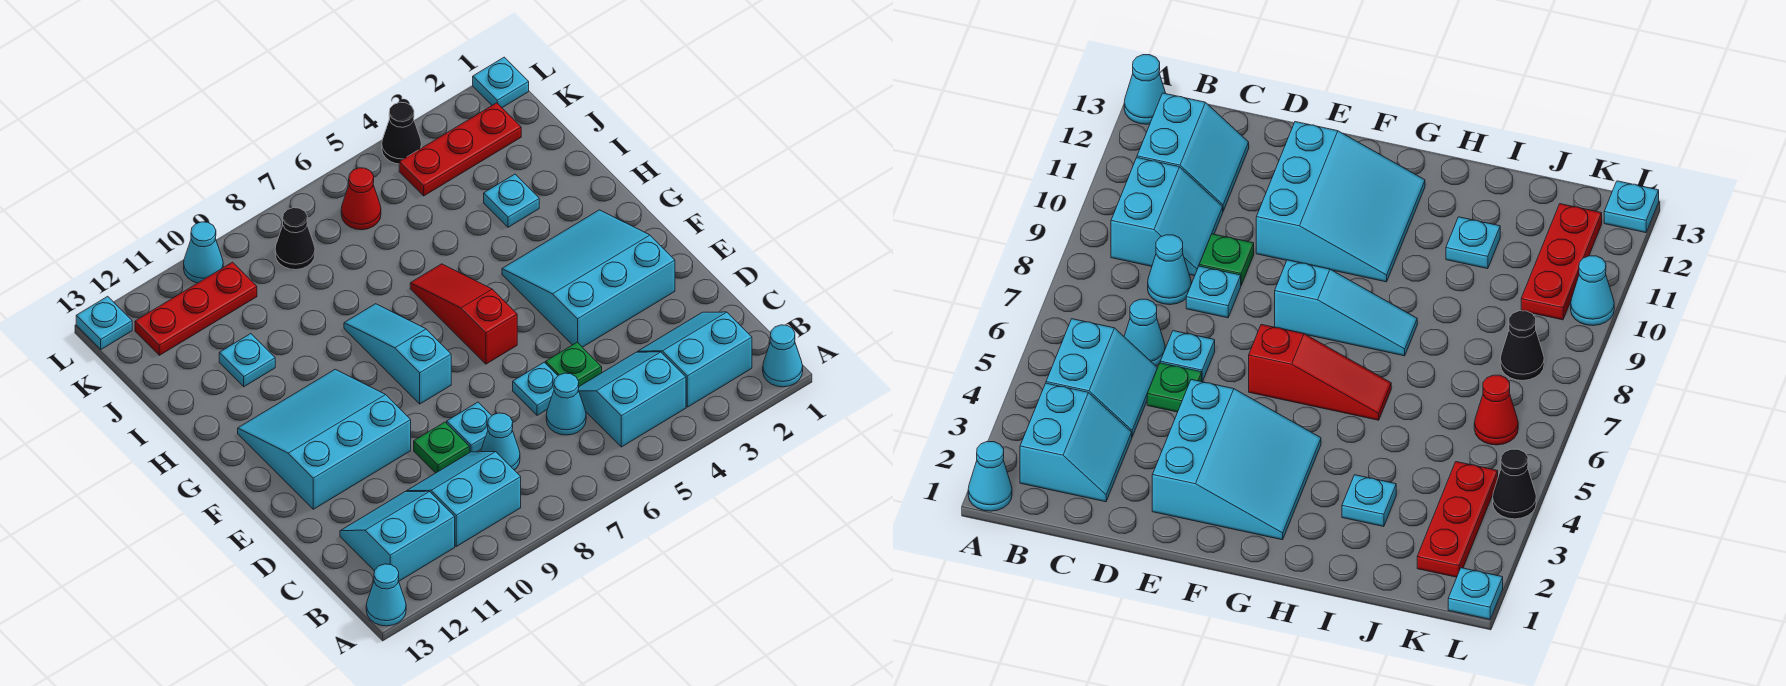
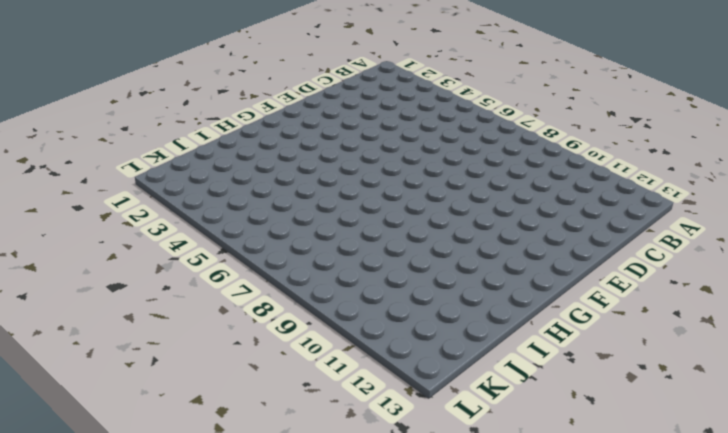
none -> cyan cone A1 level 1
none -> cyan cone A13 level 1
none -> cyan slope B2:C3 level 1 top B

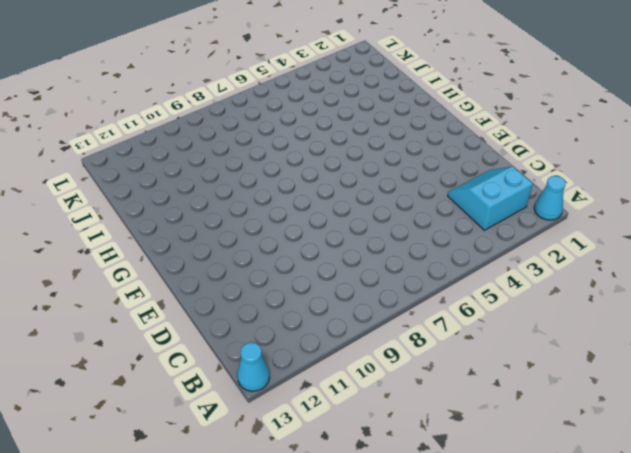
none -> cyan slope B4:C5 level 1 top B
none -> cyan slope B9:C10 level 1 top B
none -> cyan slope B11:C12 level 1 top B

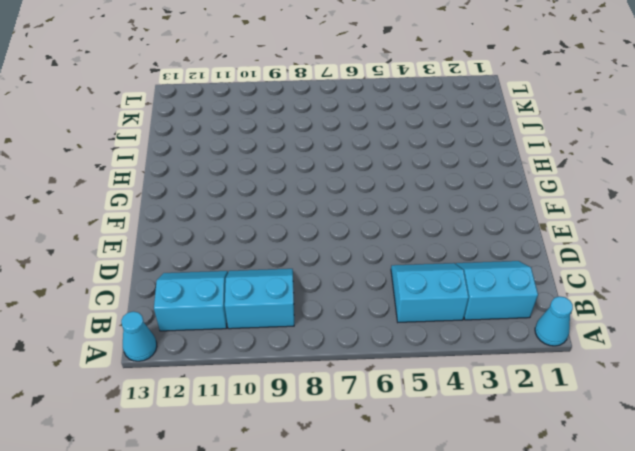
none -> cyan cone C6 level 1
none -> cyan cone C8 level 1
none -> green plate D5 level 1

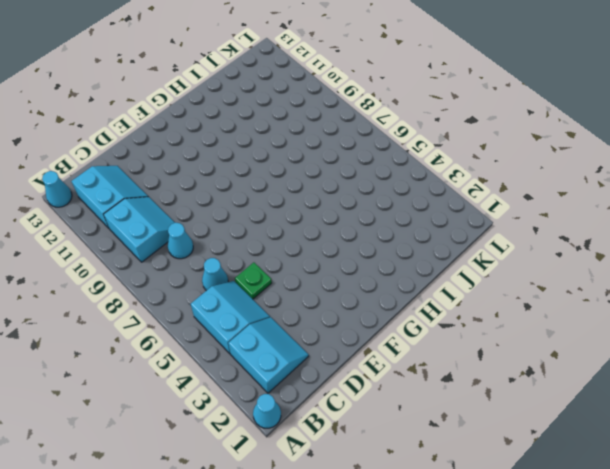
none -> cyan plate D6 level 1
none -> cyan plate D8 level 1
none -> green plate D9 level 1

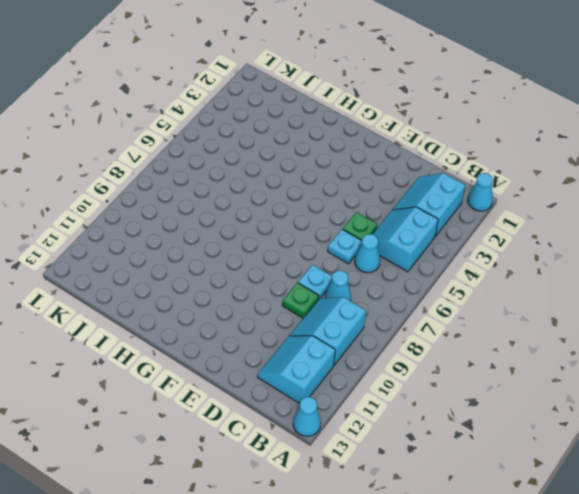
none -> cyan slope E2:G4 level 1 top E
none -> cyan slope E10:G12 level 1 top E
none -> red slope F6:H6 level 1 top F

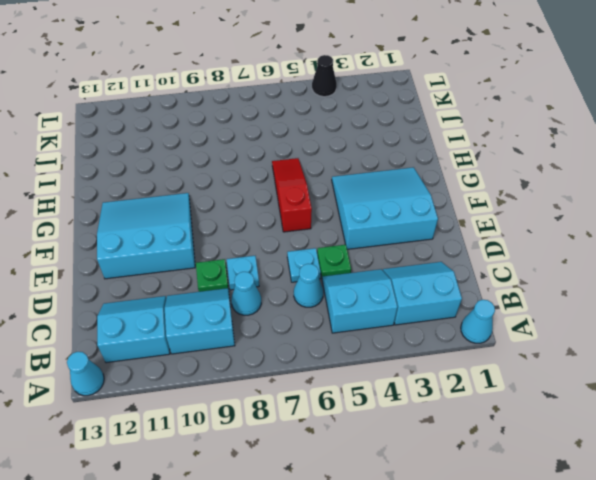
none -> cyan slope F8:H8 level 1 top F
none -> cyan plate I3 level 1
none -> cyan plate I11 level 1

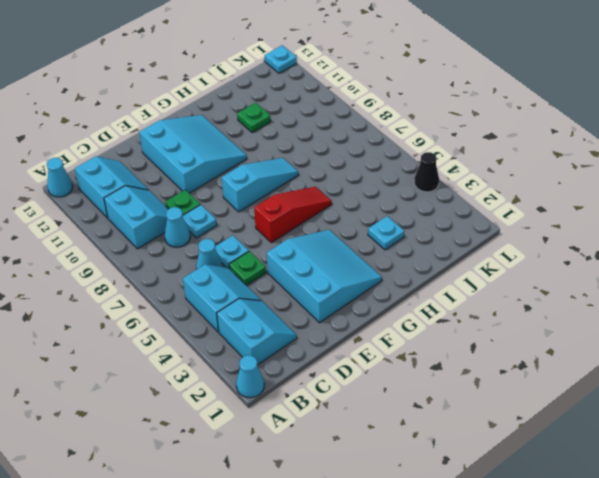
green plate I11 level 1 -> cyan plate I11 level 1
none -> red plate K2:K4 level 1
none -> red cone K6 level 1
none -> black cone K8 level 1

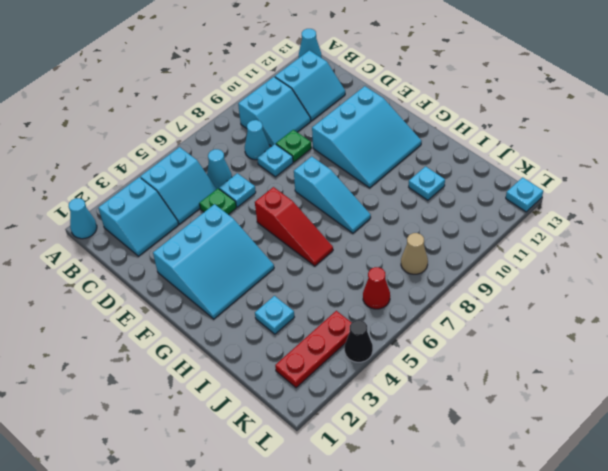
tan cone K8 level 1 -> black cone K8 level 1
none -> red plate K10:K12 level 1
none -> cyan plate L1 level 1
none -> cyan cone L10 level 1

